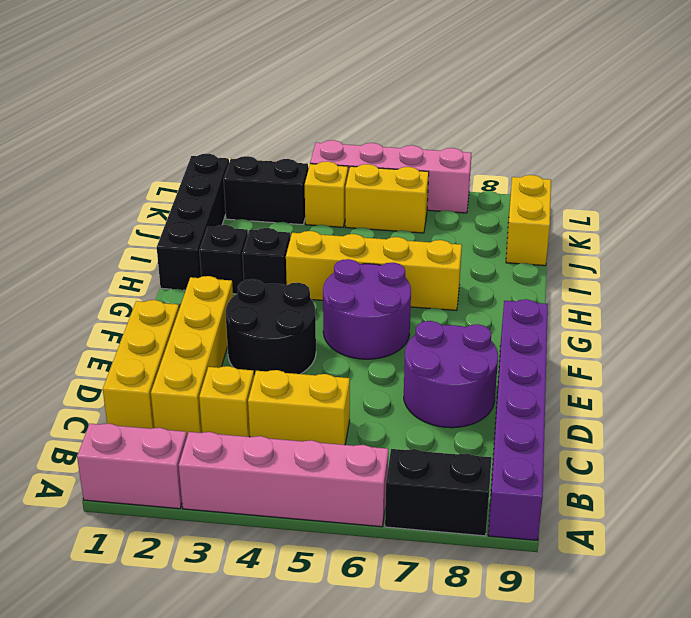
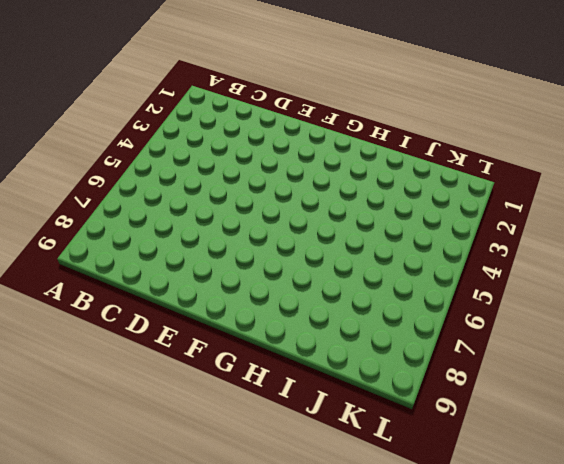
none -> pink brick A1:A2 level 1
none -> pink brick A3:A6 level 1
none -> black brick A7:A8 level 1

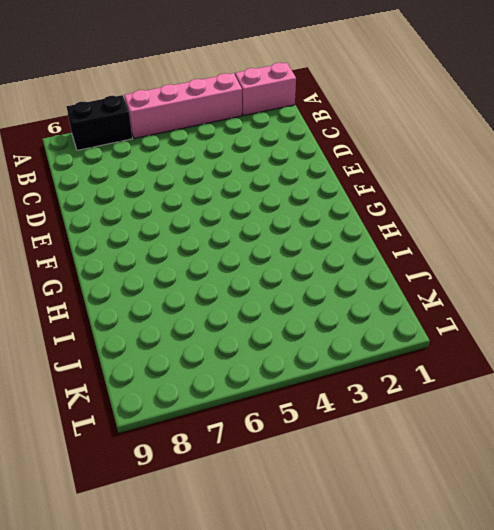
none -> purple brick A9:F9 level 1
none -> yellow brick C1:E1 level 1
none -> yellow brick C2:F2 level 1

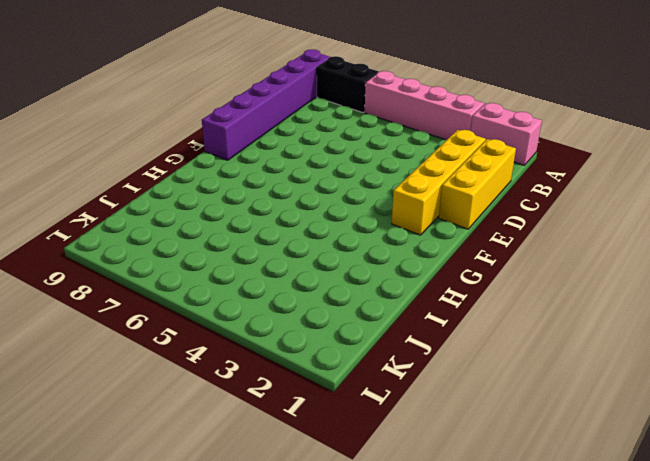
none -> yellow brick C3 level 1
none -> yellow brick C4:C5 level 1
none -> purple round brick D7:E8 level 1

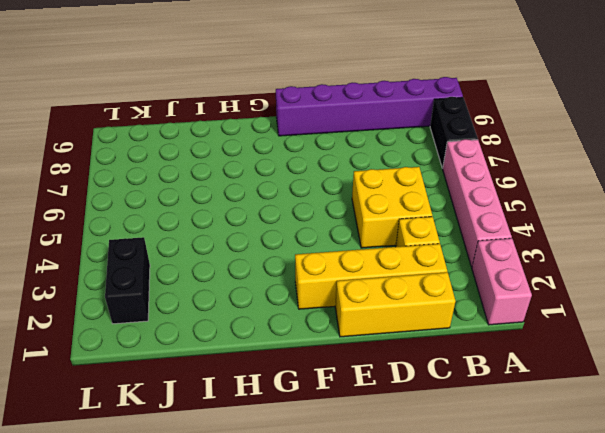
yellow brick C4:D5 level 1 -> yellow brick C4:C5 level 1
none -> purple round brick D7:E8 level 1
none -> black round brick E3:F4 level 1
none -> purple round brick F5:G6 level 1

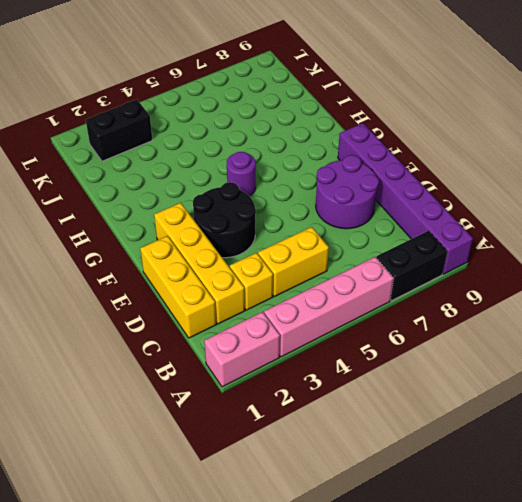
purple round brick G5 level 1 -> purple round brick F5:G6 level 1
none -> black brick H1:K1 level 1
none -> black brick H2 level 1
none -> black brick H3 level 1

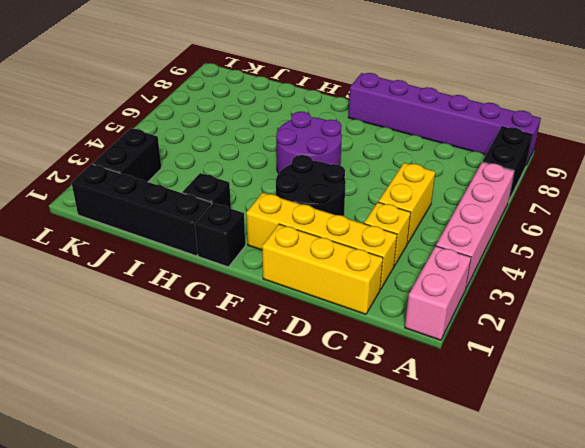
black brick G1 level 1 -> black brick H3 level 1
none -> purple round brick D7:E8 level 1
none -> yellow brick H4:H7 level 1
none -> yellow brick J9:K9 level 1

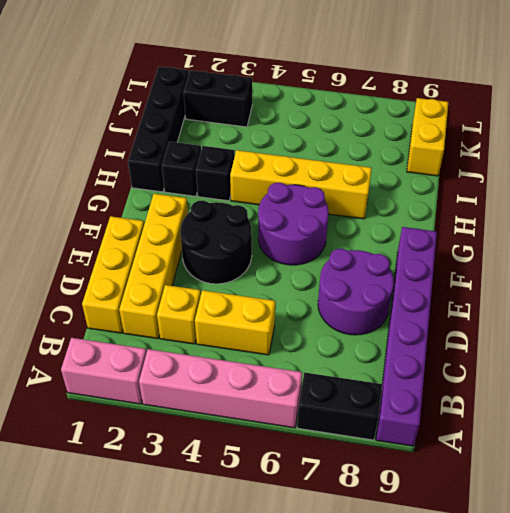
none -> yellow brick K4 level 1
none -> yellow brick K5:K6 level 1
none -> pink brick L4:L7 level 1

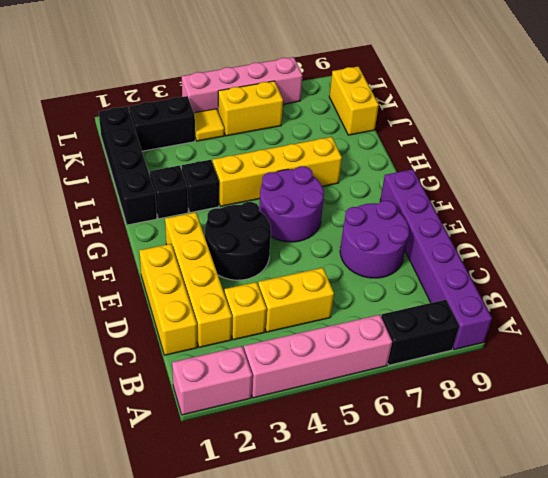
yellow tile K4 level 1 -> yellow brick K4 level 1

